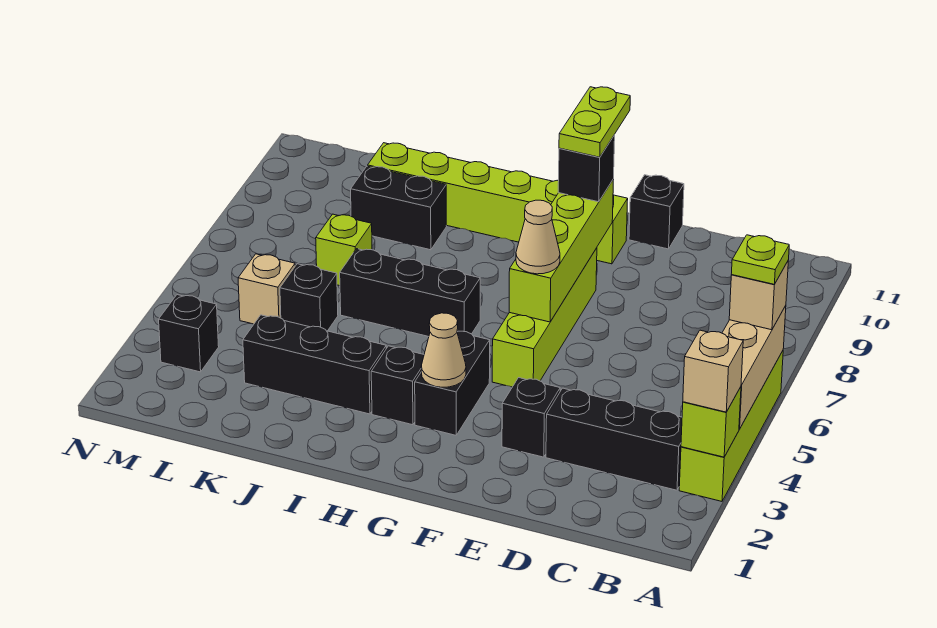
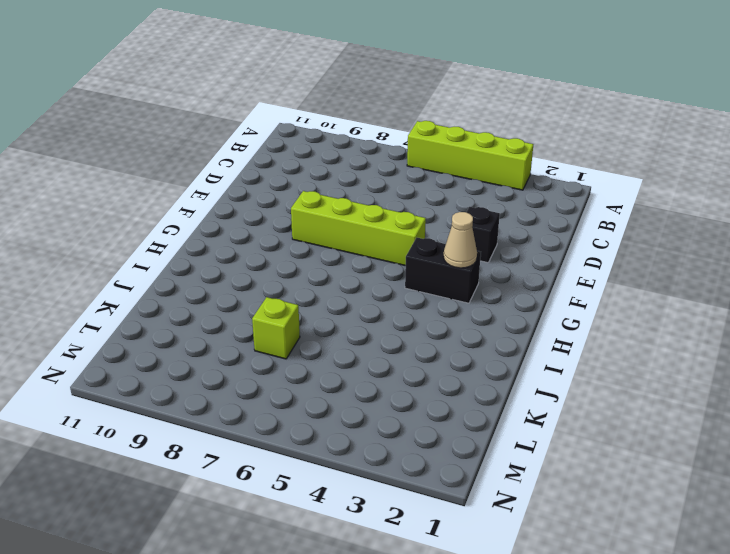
none -> black brick B3:D3 level 1
none -> black brick E11 level 1
none -> lime brick F10:K10 level 1

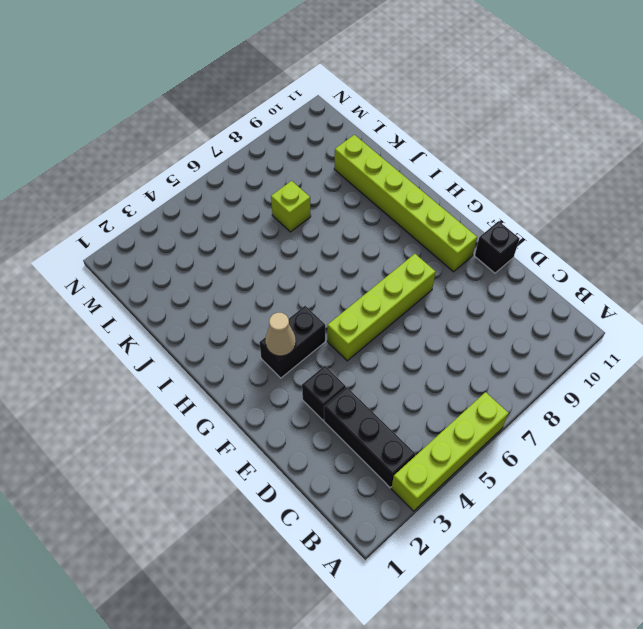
none -> black brick H3 level 1
none -> black brick H6:J6 level 1
none -> black brick I3:K3 level 1

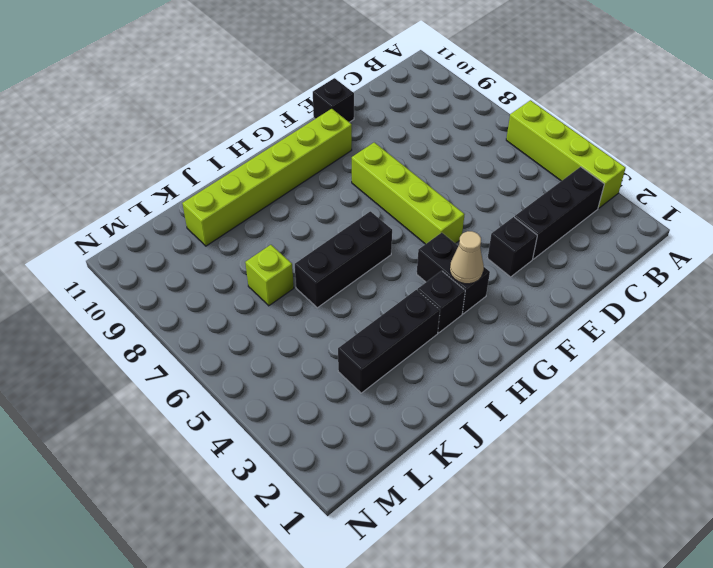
none -> black brick J9:K9 level 1
none -> black brick K5 level 1
none -> tan brick L5 level 1

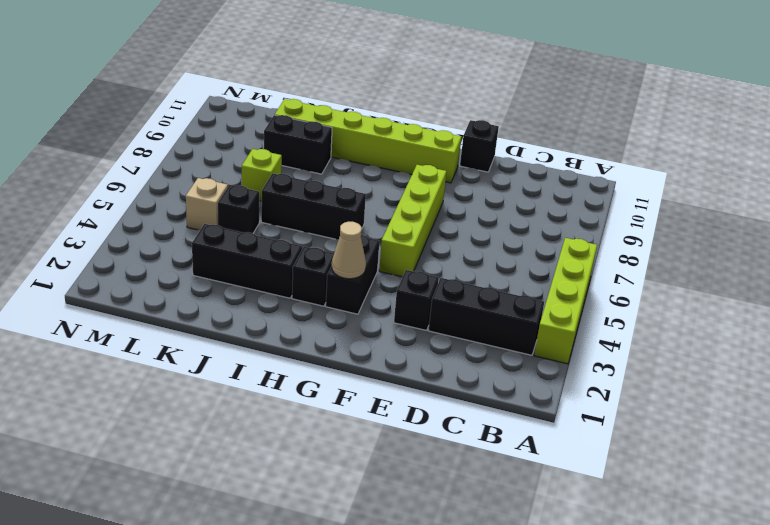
none -> black brick M3 level 1
none -> lime brick A3 level 2
none -> tan brick A4:A6 level 2

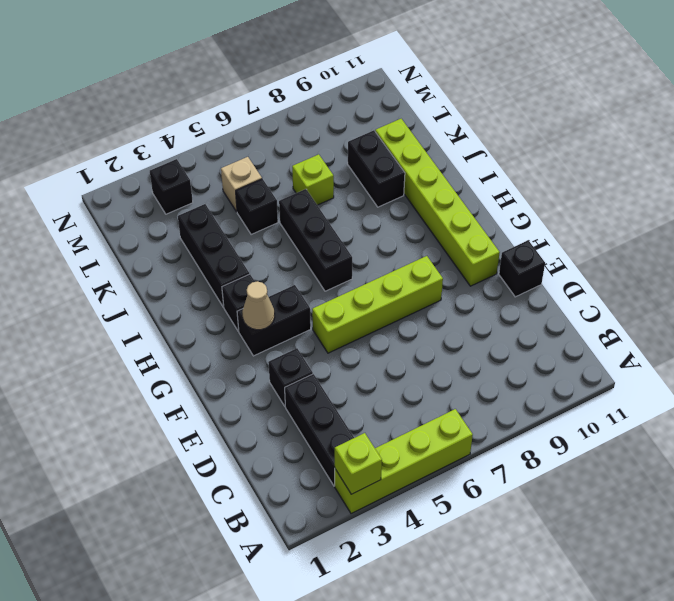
none -> tan brick A4:A6 level 2
none -> lime brick F6:F9 level 2
none -> tan brick A3 level 3

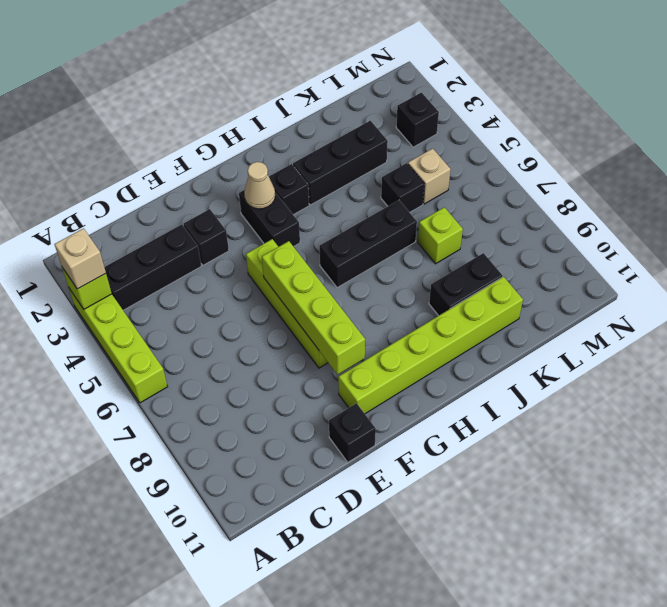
none -> tan brick A4:A6 level 2
none -> tan brick A6 level 3
none -> tan cone F6 level 3

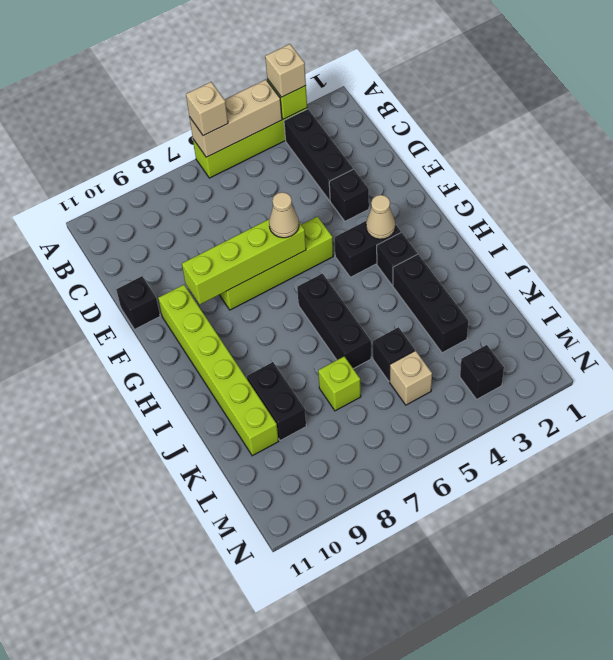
none -> black brick F9 level 3
none -> lime plate A6 level 4
none -> lime plate F9:F10 level 4

